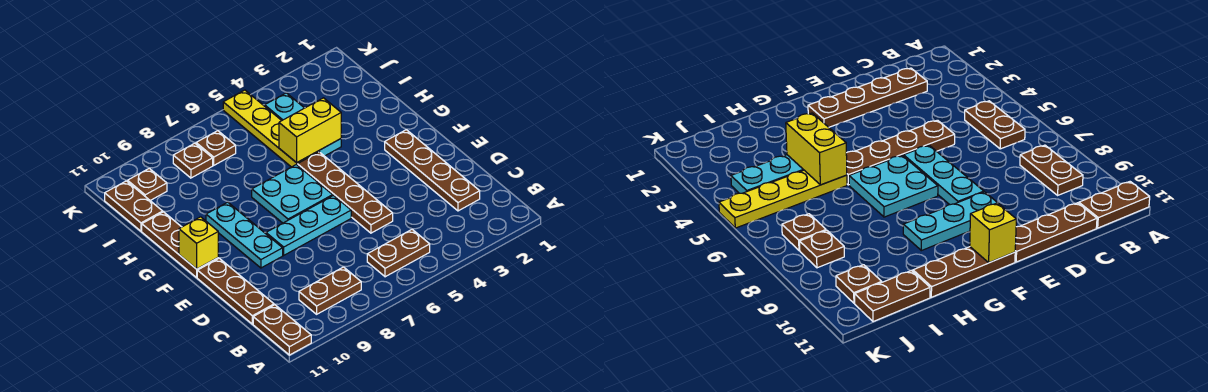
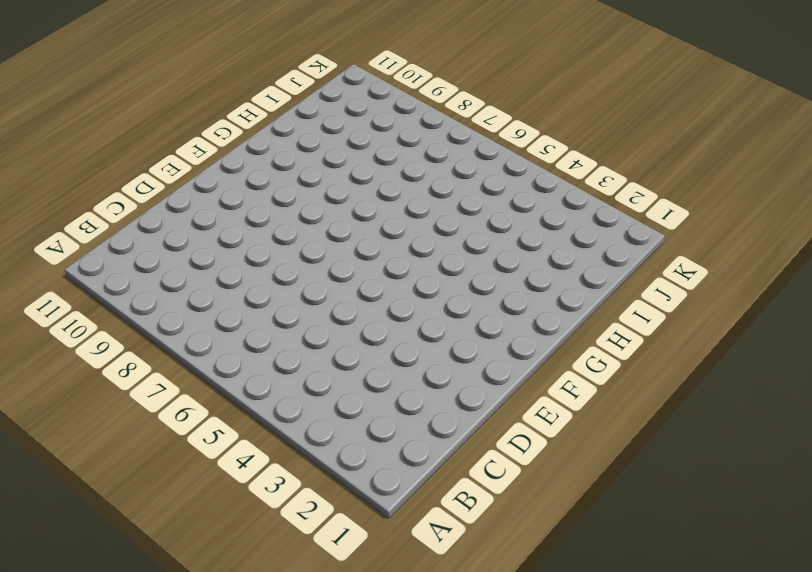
none -> brown plate A11:B11 level 1
none -> brown plate B5:B6 level 1
none -> brown plate B8:B9 level 1

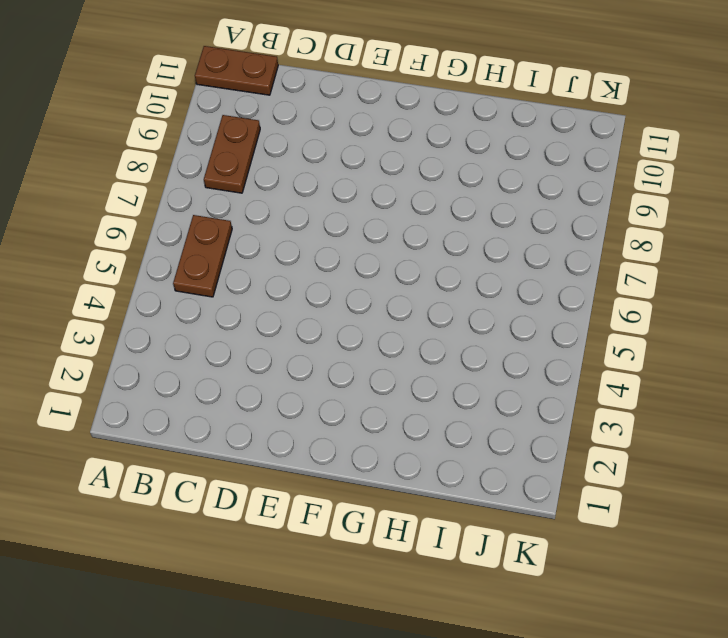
none -> brown plate C2:F2 level 1
none -> brown plate C11:E11 level 1
none -> brown plate D5:G5 level 1

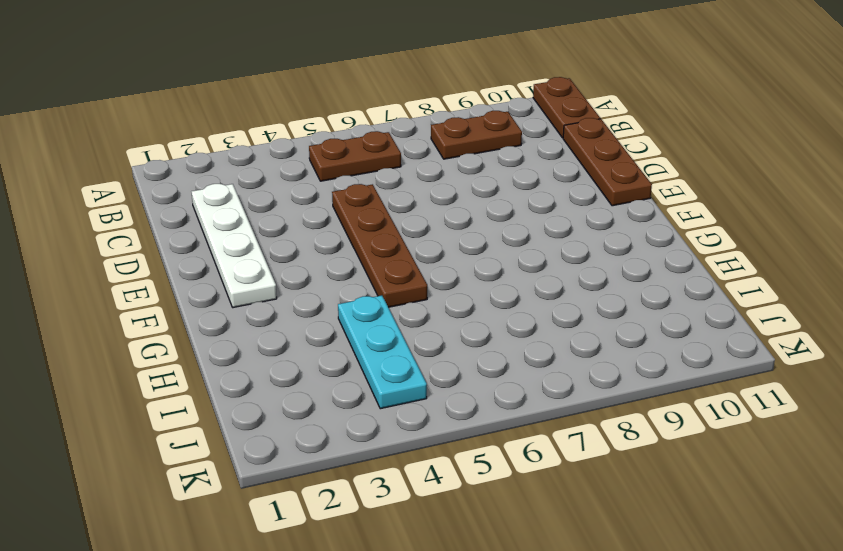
white plate C2:F2 level 1 -> brown plate C2:F2 level 1
none -> cyan plate E6:E8 level 1
none -> cyan plate E9:G9 level 1
none -> cyan plate F6:G7 level 1

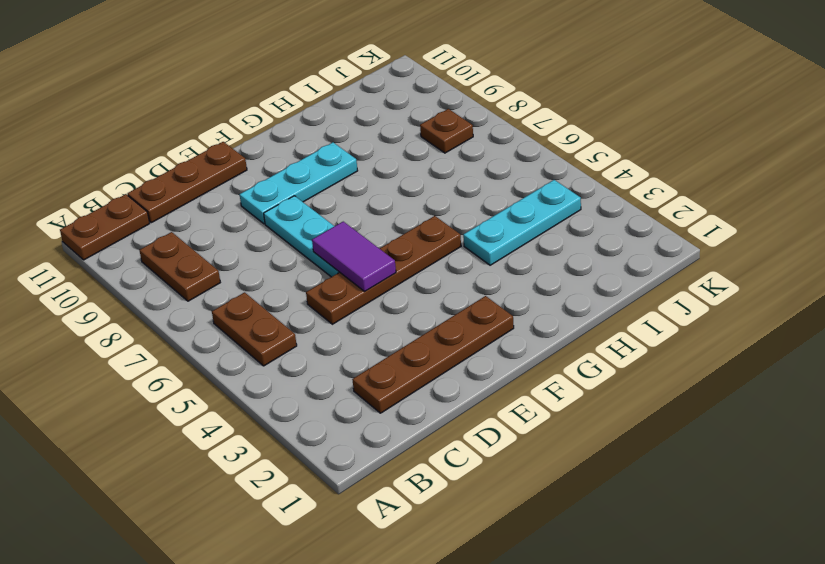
purple tile E5:E6 level 2 -> none
none -> cyan plate F6:G7 level 1
none -> brown plate F11:H11 level 1
none -> yellow plate H5:K5 level 1

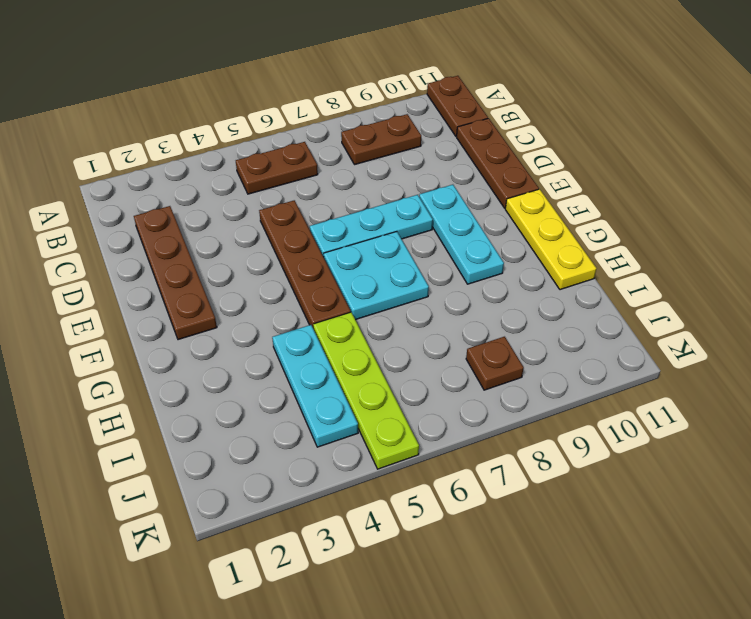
yellow plate F11:H11 level 1 -> brown plate F11:H11 level 1
lime plate H5:K5 level 1 -> yellow plate H5:K5 level 1
none -> brown plate I11:J11 level 1
none -> brown plate J7 level 1
none -> brown plate J10 level 1

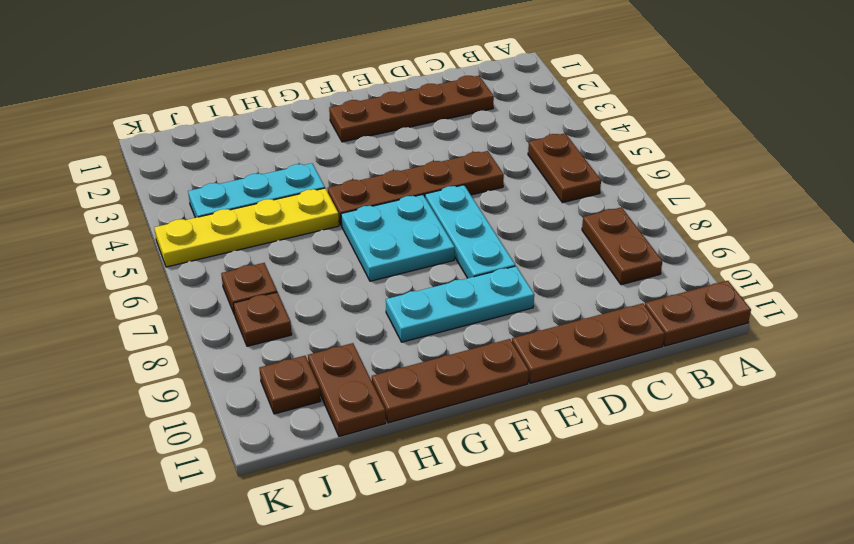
brown plate I10:I11 level 1 -> brown plate I11:J11 level 1
none -> yellow brick F11 level 2
none -> yellow brick H4:H5 level 2

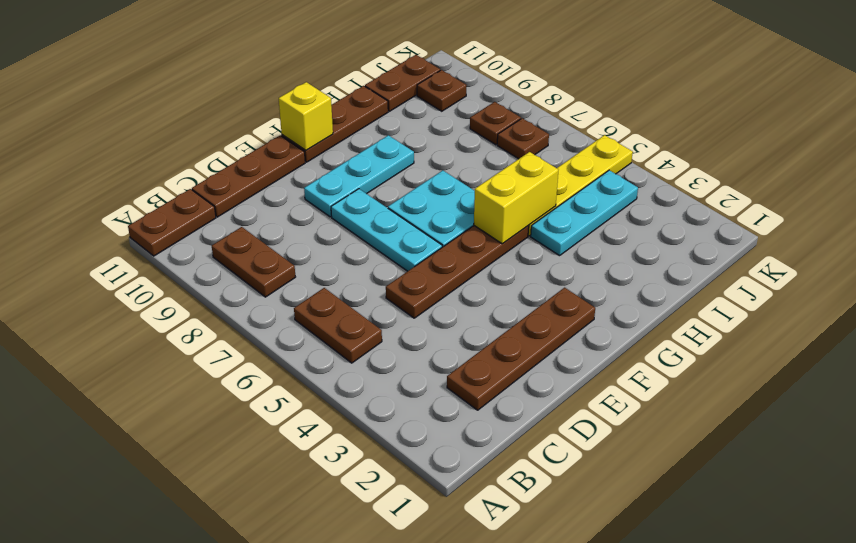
yellow brick G5:H5 level 2 -> yellow brick H4:H5 level 2

